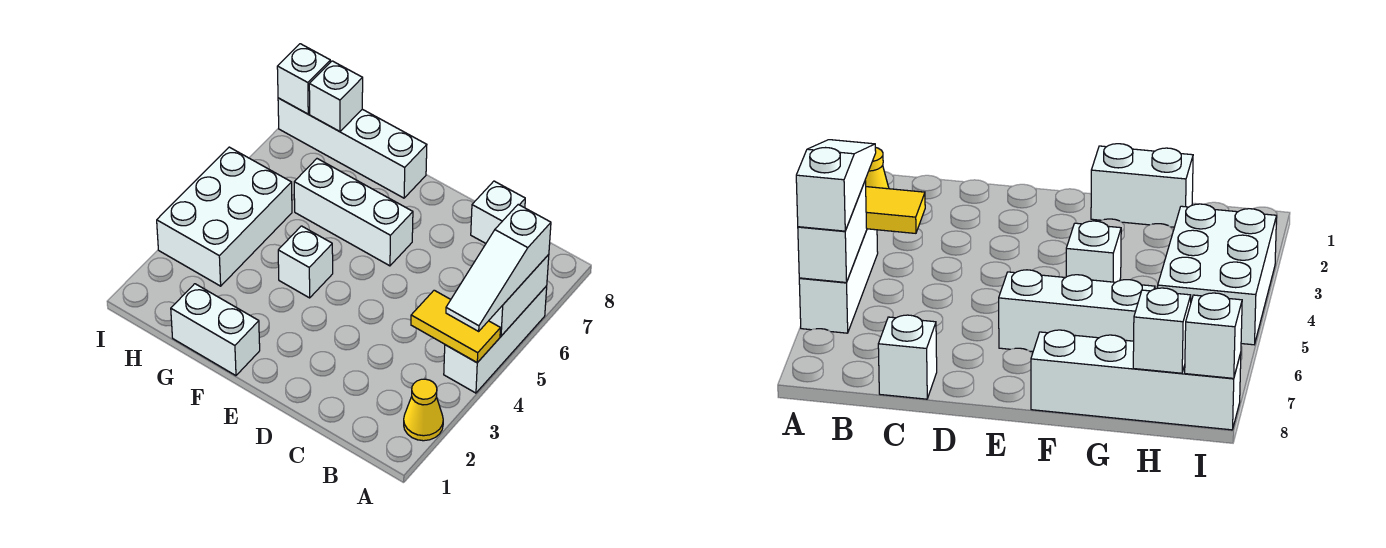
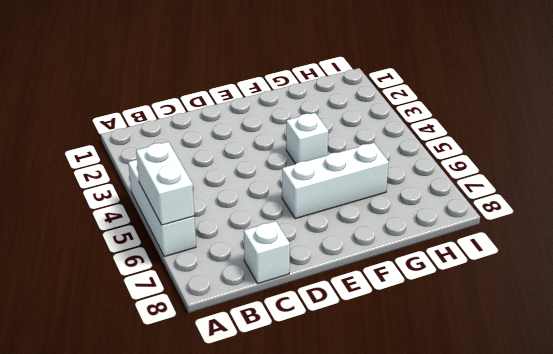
none -> yellow cone A2 level 1
none -> white brick F1:G1 level 1
none -> white brick F8:I8 level 1

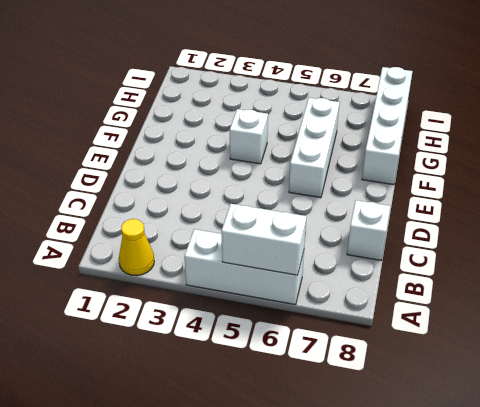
none -> white brick F1:G1 level 1
none -> white brick H3:I5 level 1
none -> yellow tile A4:B4 level 2

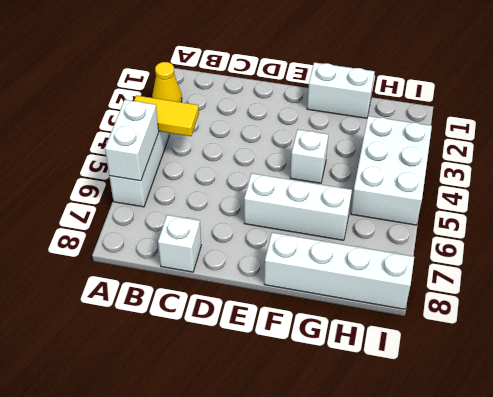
none -> white brick H8 level 2
none -> white brick I8 level 2
none -> white slope A4:A6 level 3 top 6

